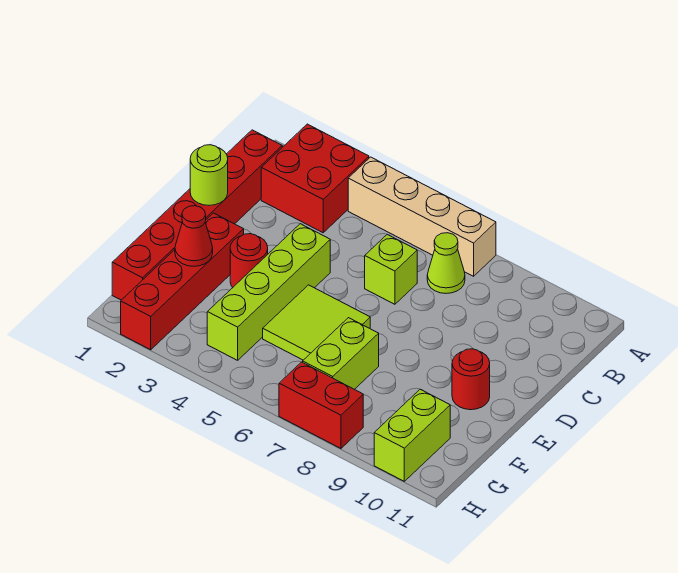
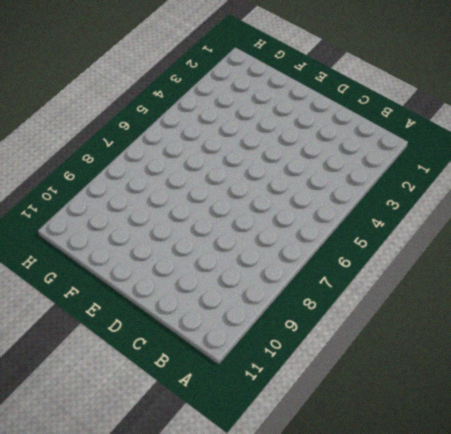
none -> red brick A2:B3 level 1
none -> tan brick A4:A7 level 1
none -> red brick B1:G1 level 1

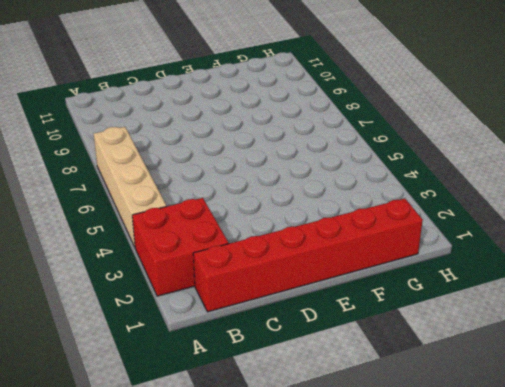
none -> lime cone B7 level 1
none -> lime brick C6 level 1
none -> lime brick D4:G4 level 1

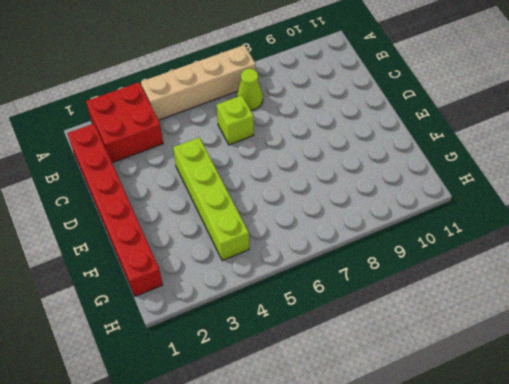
none -> red brick E2:H2 level 1
none -> red round brick E3 level 1
none -> lime tile E5:F6 level 1

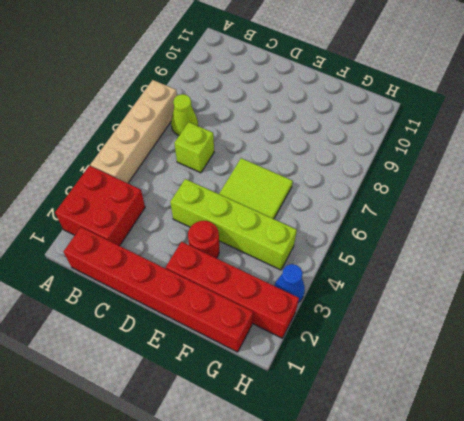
blue cone H3 level 1 -> none
none -> red round brick E10 level 1
none -> lime brick F7:G7 level 1
none -> lime brick G10:H10 level 1

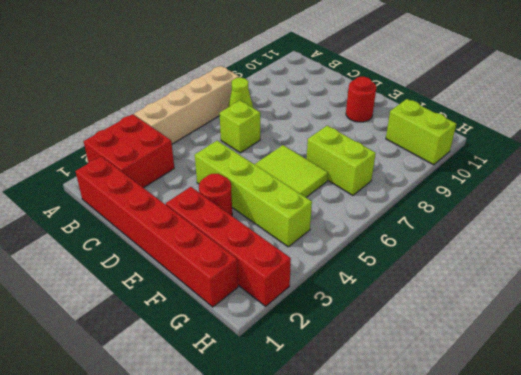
none -> red brick H7:H8 level 1
none -> lime round brick D1 level 2
none -> red cone F2 level 2

